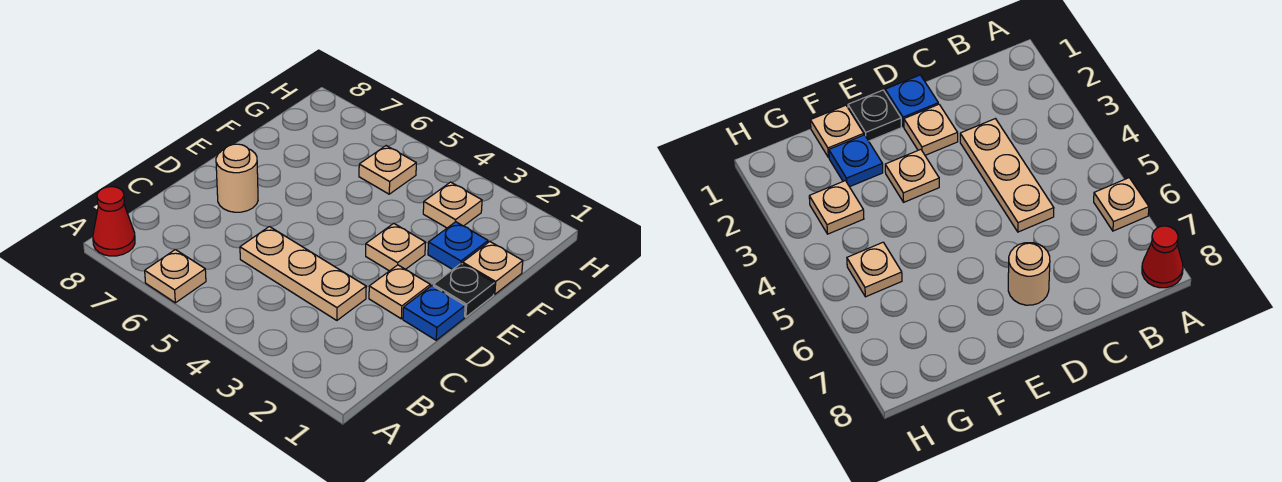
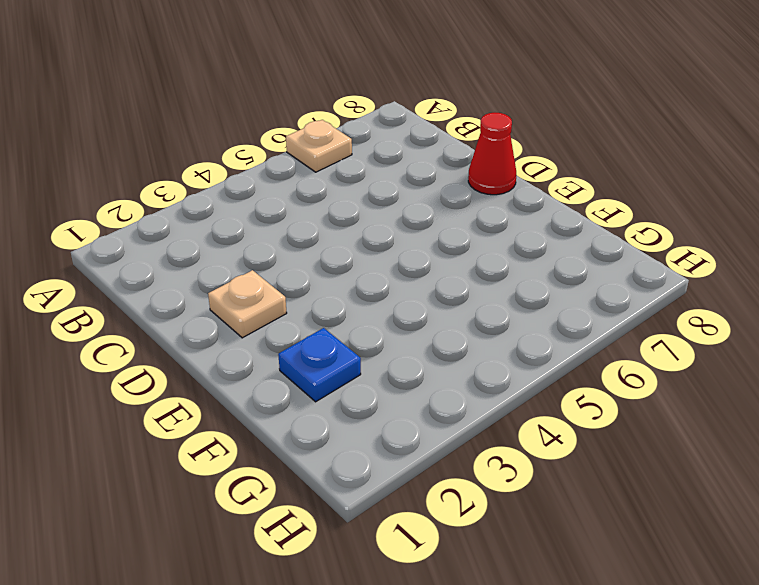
red cone D8 level 1 -> red cone A8 level 1
none -> tan plate C3:C5 level 1
none -> blue plate D1 level 1
none -> tan round brick D7 level 1

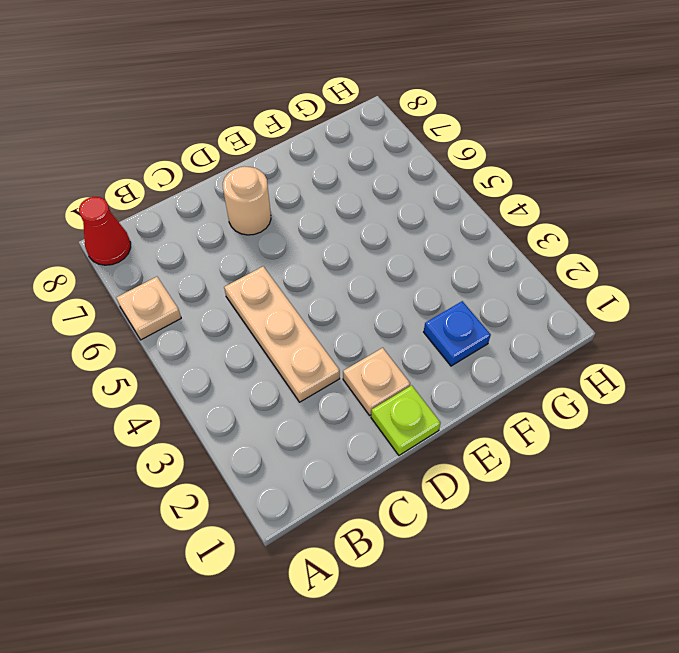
lime plate D1 level 1 -> blue plate D1 level 1
none -> black plate E1 level 1
none -> tan plate E3 level 1
none -> tan plate F1 level 1

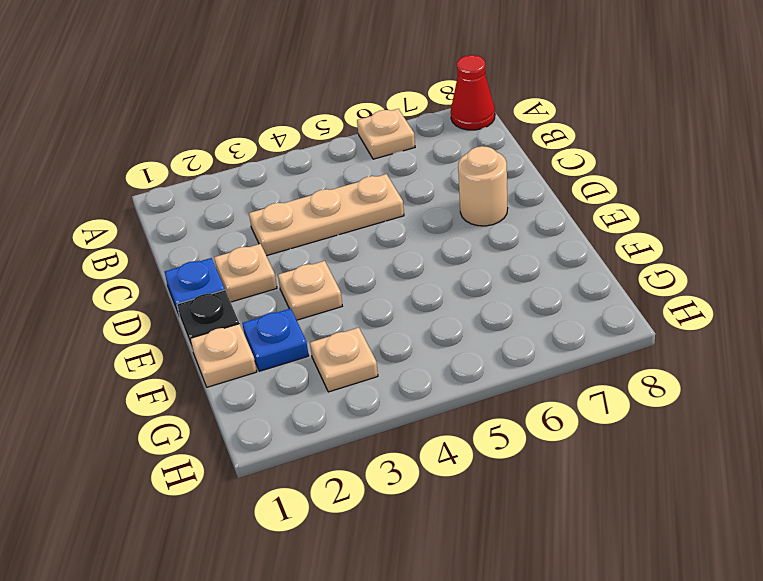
none -> tan plate G5 level 1

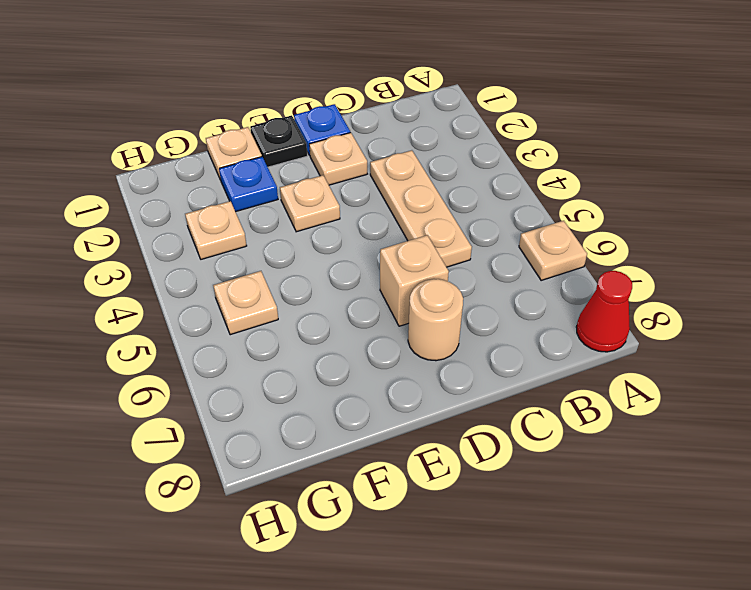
tan brick D6 level 1 -> none

